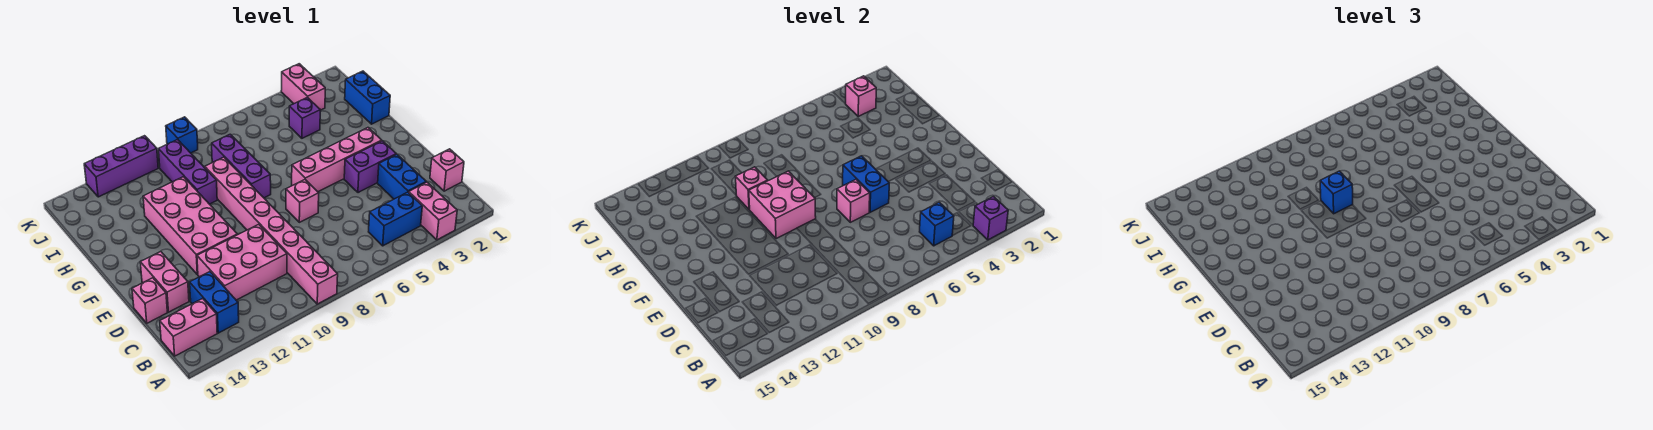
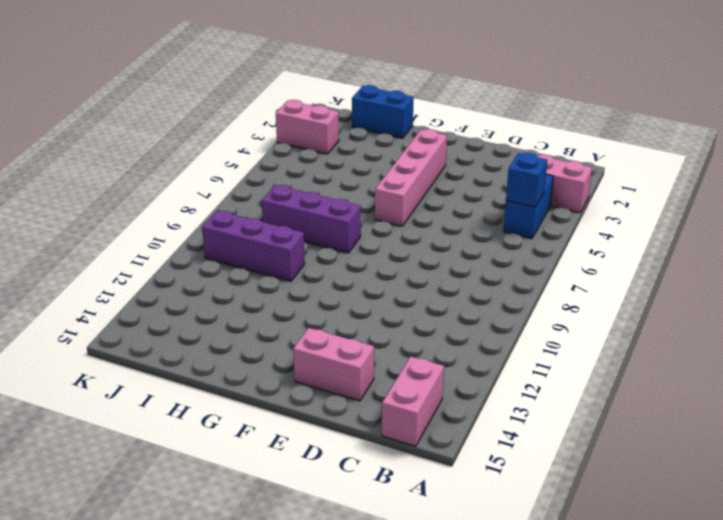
none -> pink brick A9:H9 level 1
none -> blue brick B13:C13 level 1
none -> pink brick C1 level 1

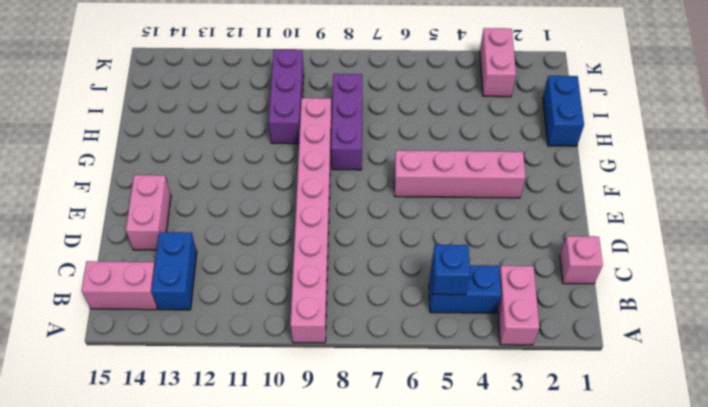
none -> blue brick C3:D3 level 1
none -> pink brick C10:D12 level 1
none -> pink brick D15 level 1

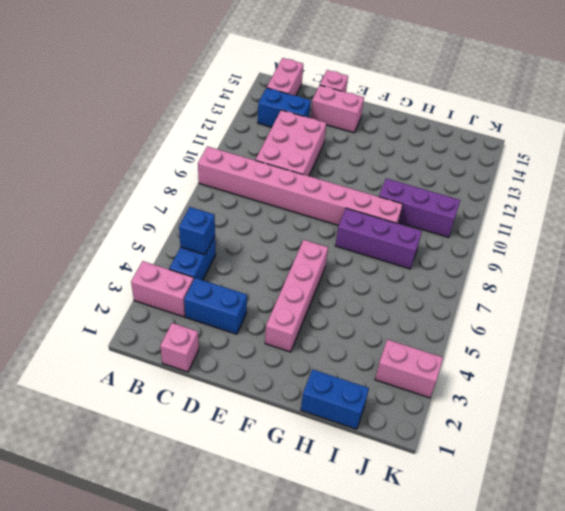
none -> purple brick E3:E4 level 1
none -> pink brick E7 level 1
none -> pink brick E11:H12 level 1

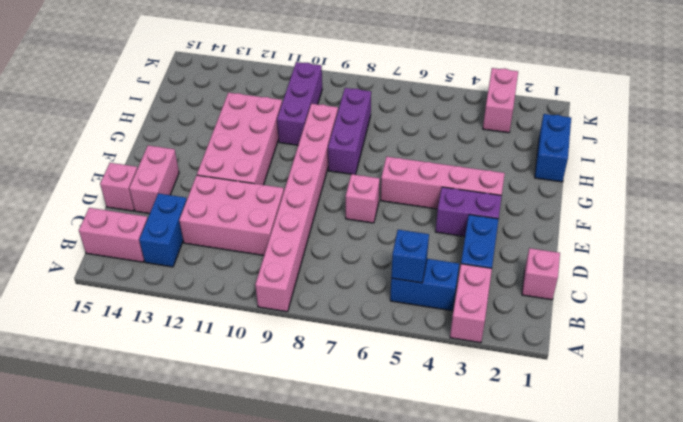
none -> purple brick I4 level 1
none -> blue brick K9 level 1
none -> purple brick K11:K13 level 1

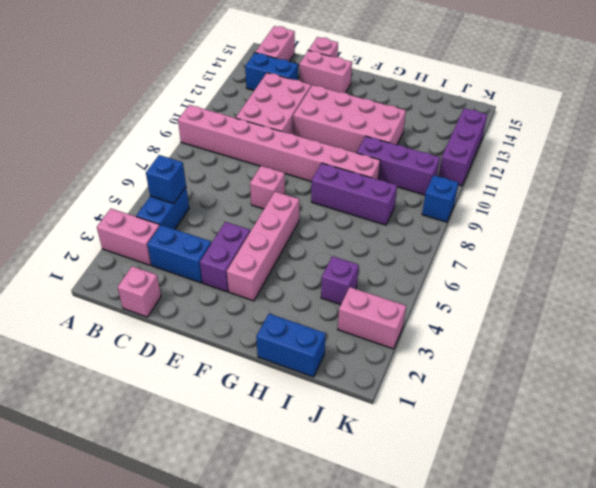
none -> purple brick A3 level 2
none -> blue brick E6:F6 level 2
none -> pink brick E7 level 2

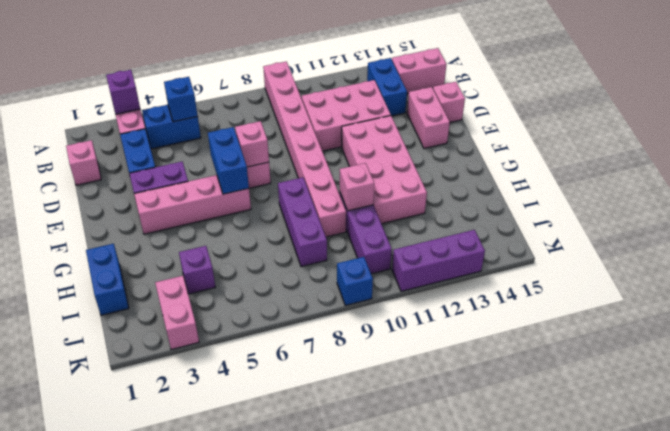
none -> pink brick F9:G10 level 2
none -> pink brick J3 level 2
none -> blue brick G9 level 3

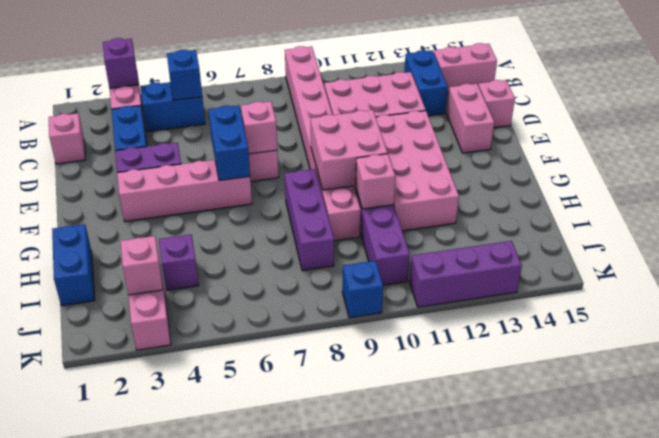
none -> blue brick G9 level 3

